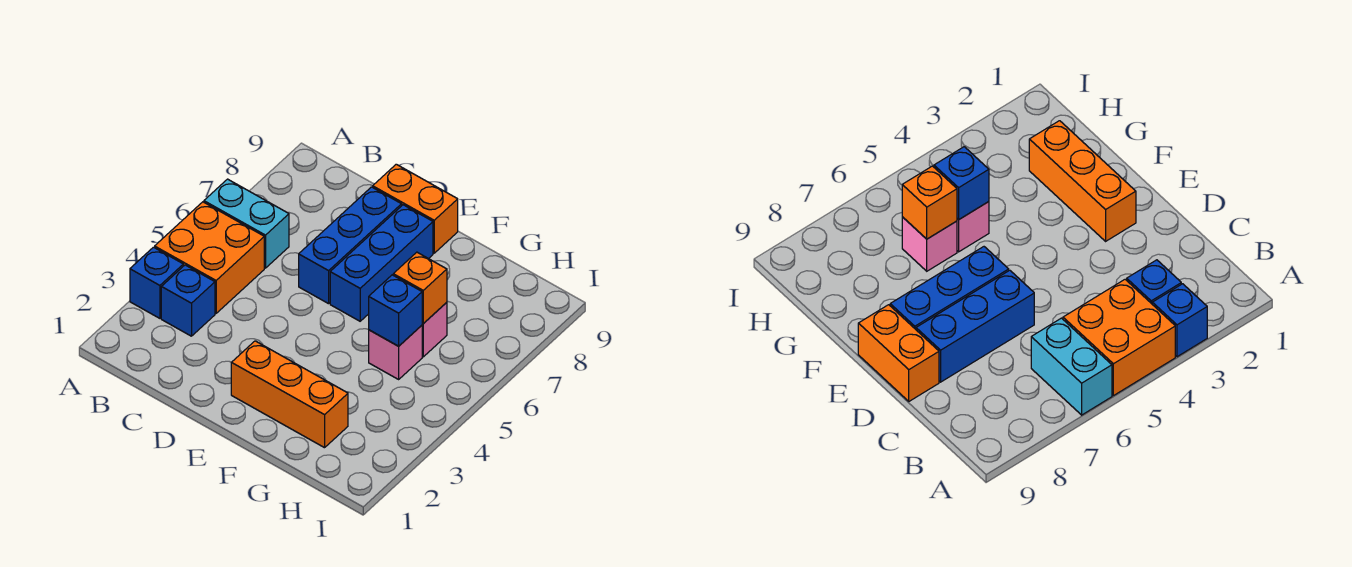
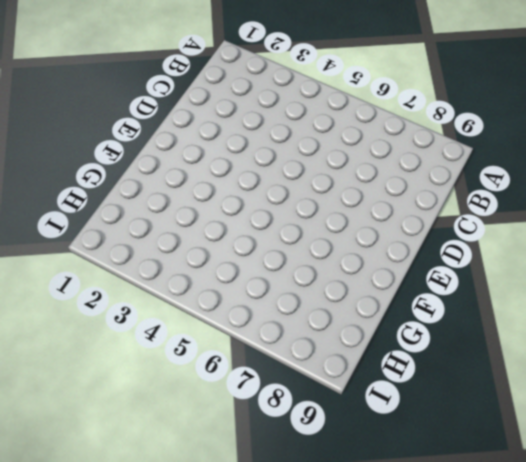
none -> blue brick A3 level 1
none -> orange brick A4:B5 level 1
none -> cyan brick A6:B6 level 1

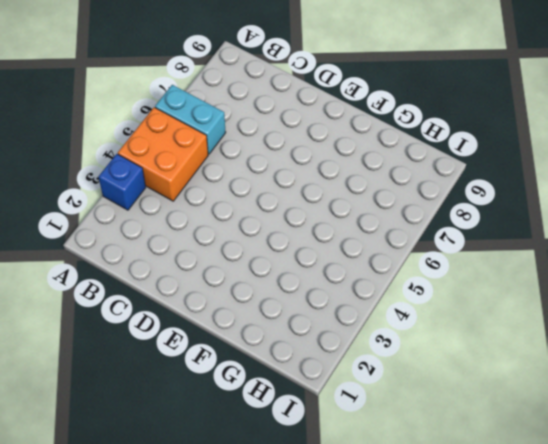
none -> blue brick B3 level 1
none -> blue brick D6:D8 level 1
none -> orange brick D9:E9 level 1

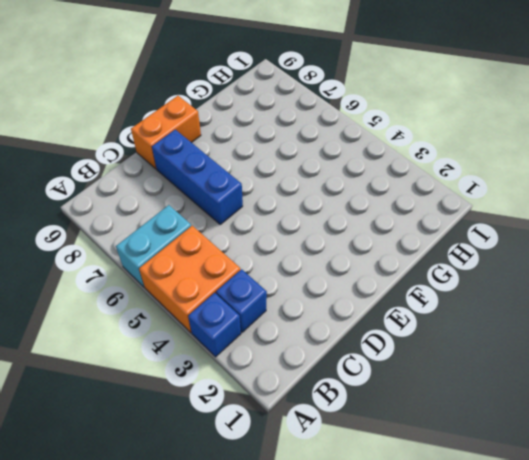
none -> orange brick E2:G2 level 1
none -> blue brick E6:E8 level 1
none -> pink brick G5 level 1

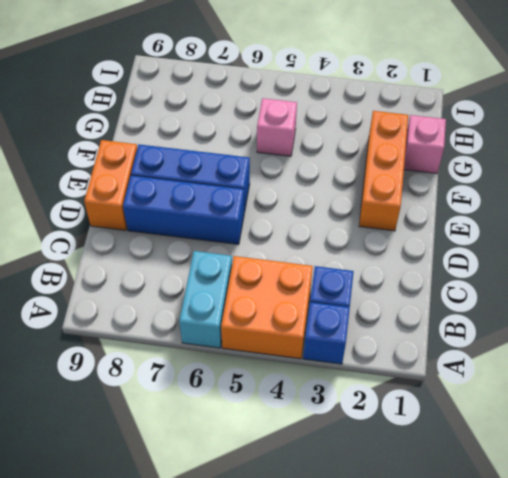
pink brick G1 level 1 -> pink brick G6 level 1
none -> blue brick G5 level 2
none -> orange brick G6 level 2

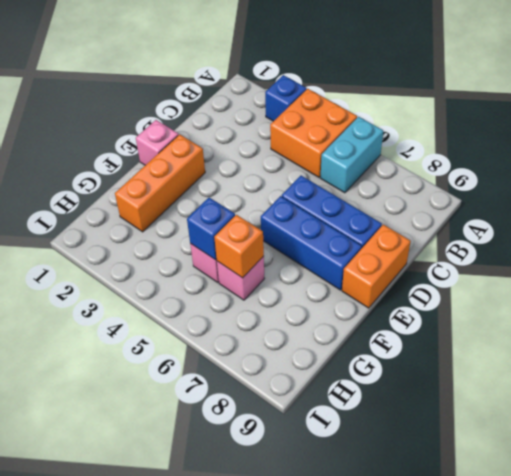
pink brick E1 level 1 -> none
none -> blue brick B3 level 1

